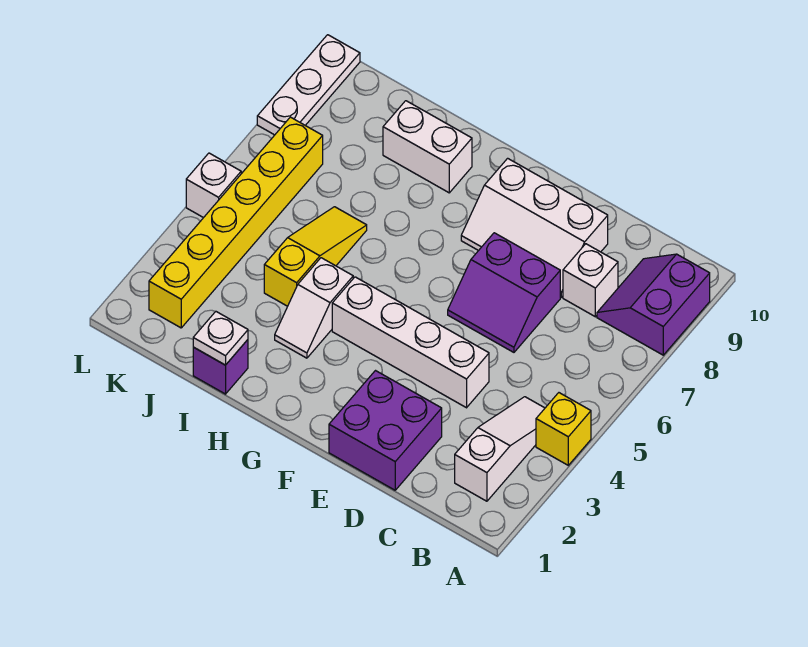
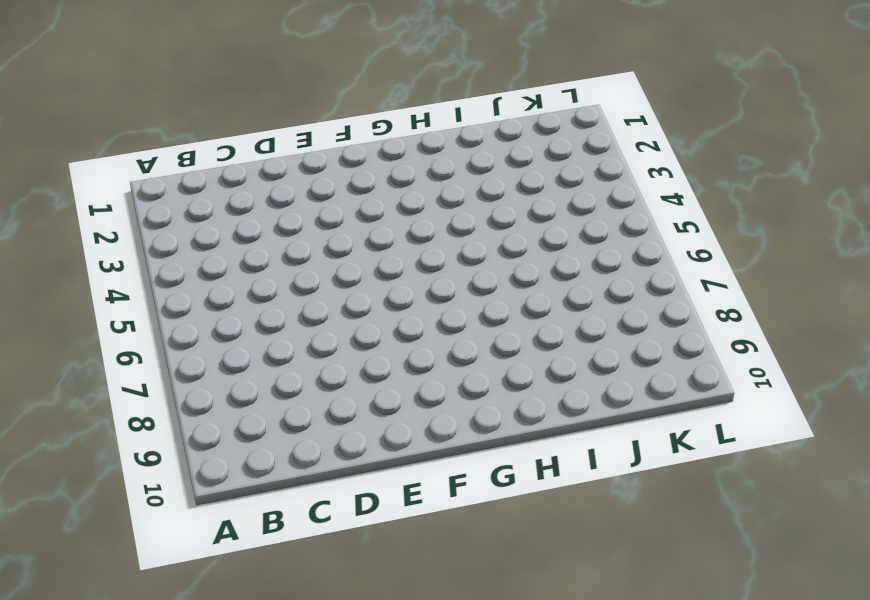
none -> yellow brick A4 level 1
none -> purple slope A8:B9 level 1 top A
none -> white slope B2:B4 level 1 top 2

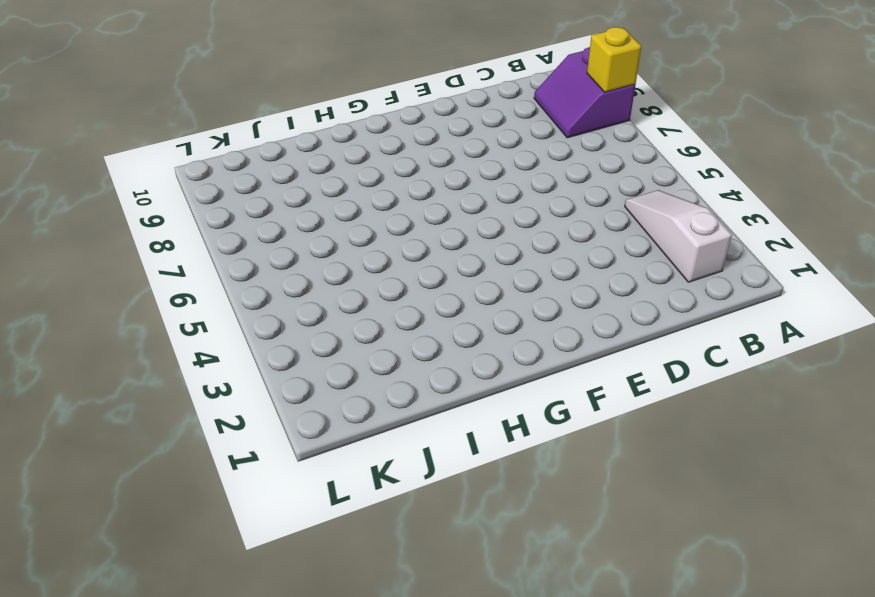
yellow brick A8 level 2 -> yellow brick A4 level 1
none -> white brick C8 level 1
none -> purple brick D1:E2 level 1
none -> white brick D4:G4 level 1

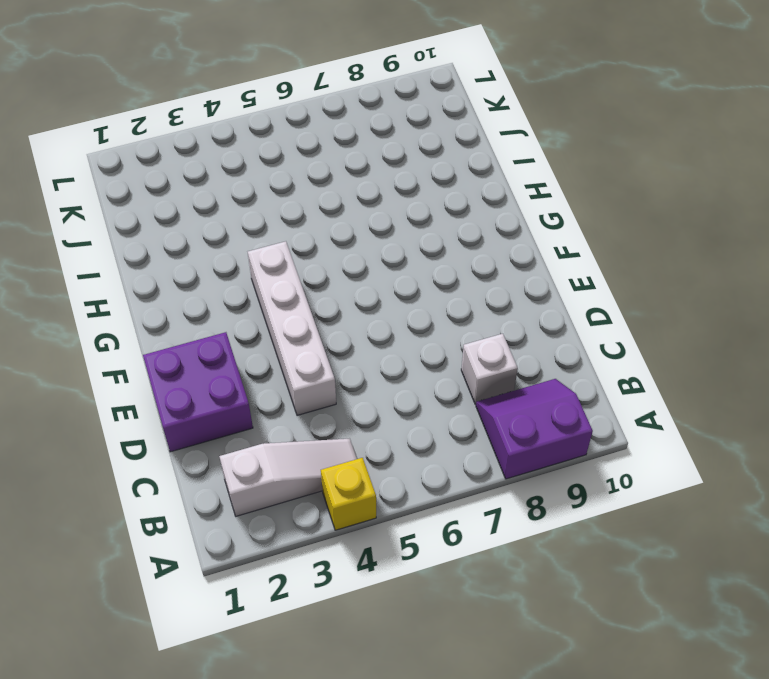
none -> purple slope D6:E7 level 1 top 7
none -> white slope D8:F9 level 1 top 9
none -> white slope H3:H4 level 1 top 4

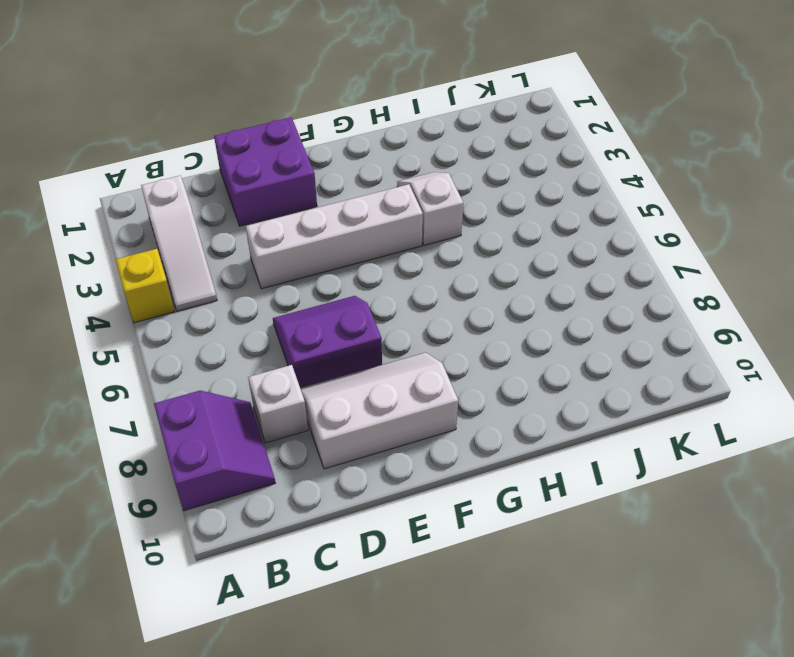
none -> white brick H9:I9 level 1
none -> purple brick I1 level 1
none -> yellow slope I4:I6 level 1 top 4

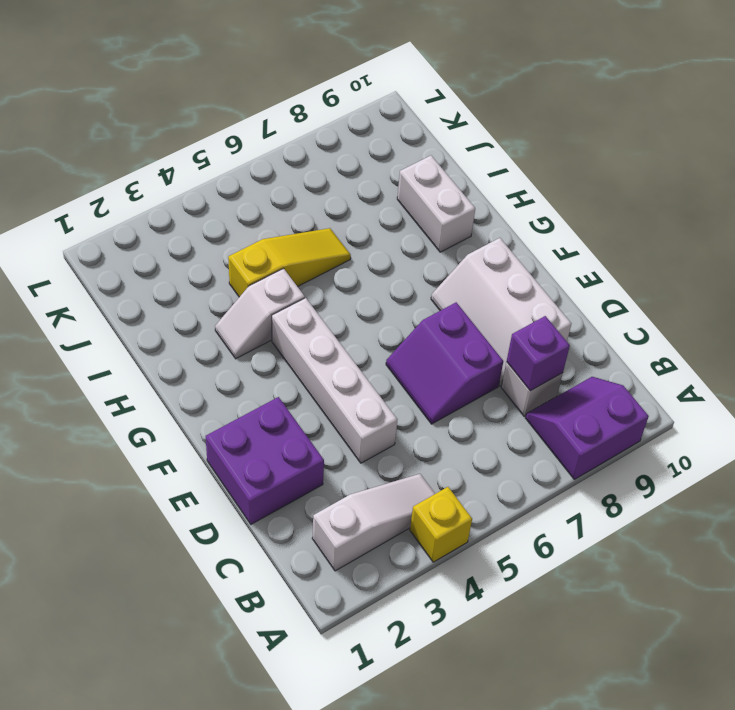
purple brick C8 level 2 -> purple brick I1 level 1
none -> yellow brick K2:K7 level 1
none -> white brick L5 level 1
none -> white plate L8:L10 level 1

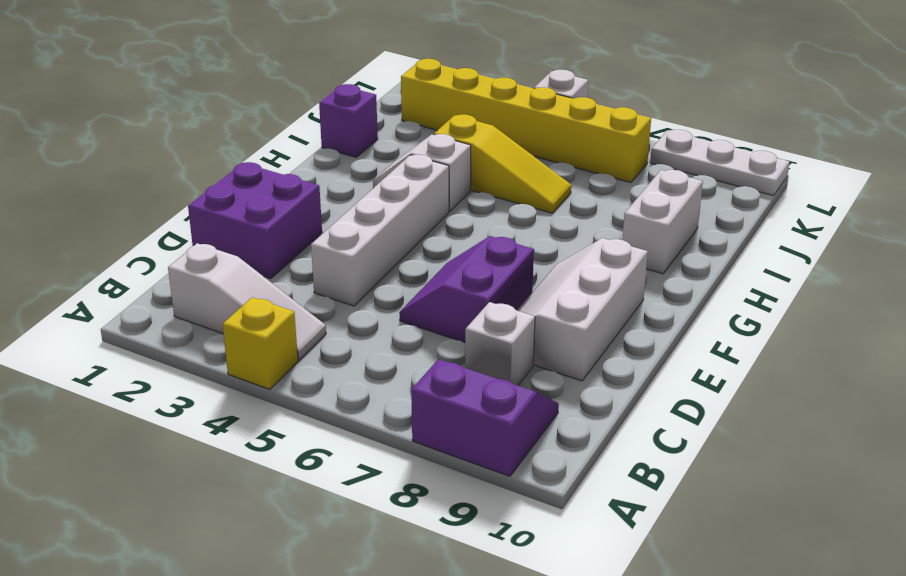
none -> white plate I1 level 2

